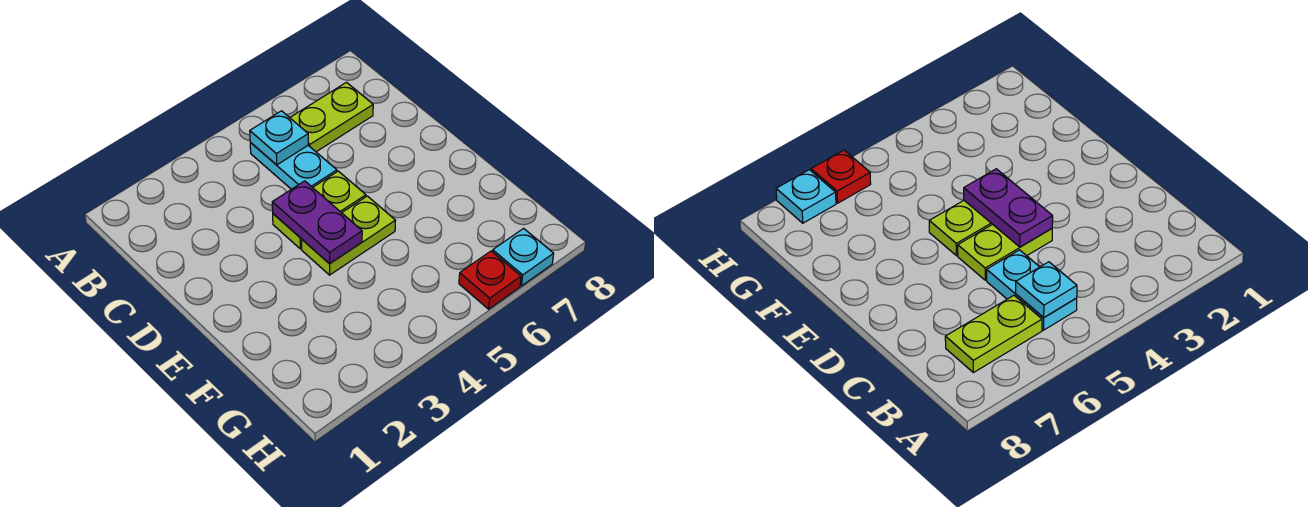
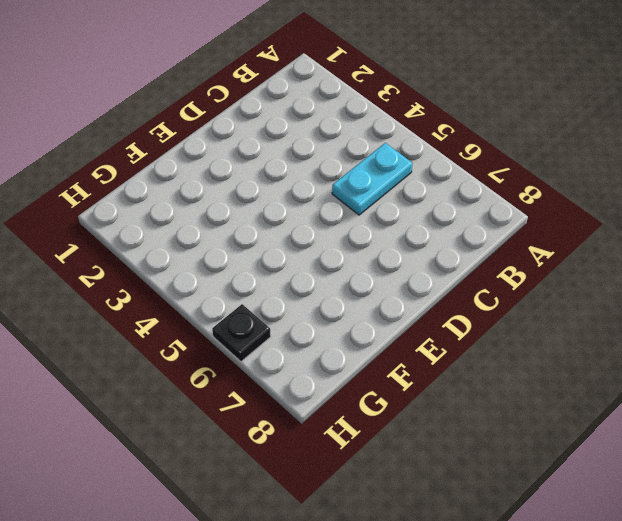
black plate H6 level 1 -> red plate H6 level 1
none -> lime plate B6:B7 level 1
none -> lime plate D4:D5 level 1

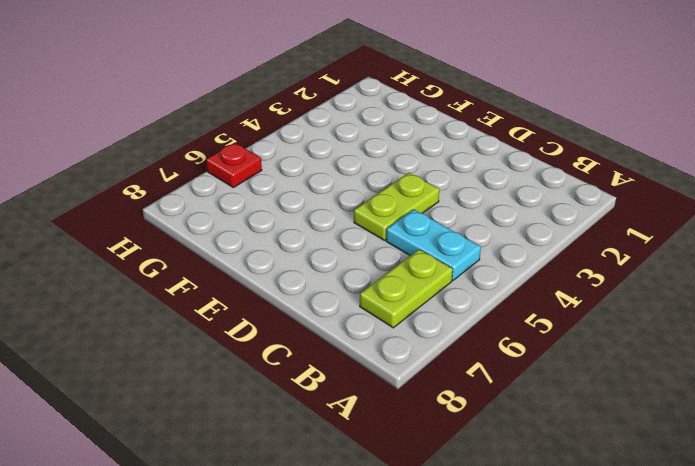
none -> lime plate E4:E5 level 1
none -> cyan plate H7 level 1

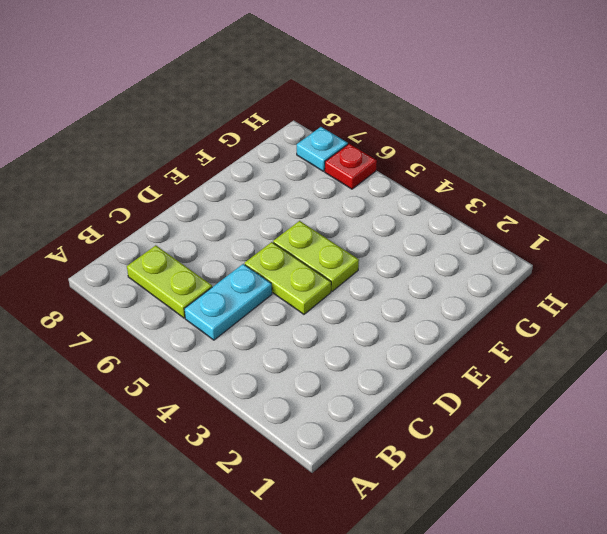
none -> cyan plate B5 level 2
none -> purple plate D4:E4 level 2

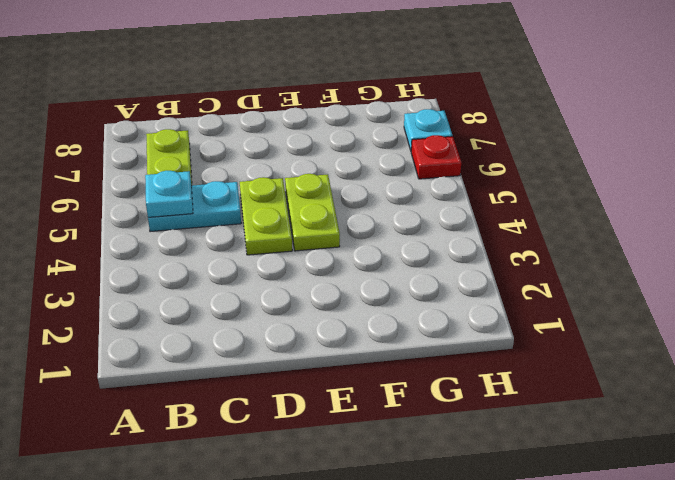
none -> purple plate D4:E4 level 2

